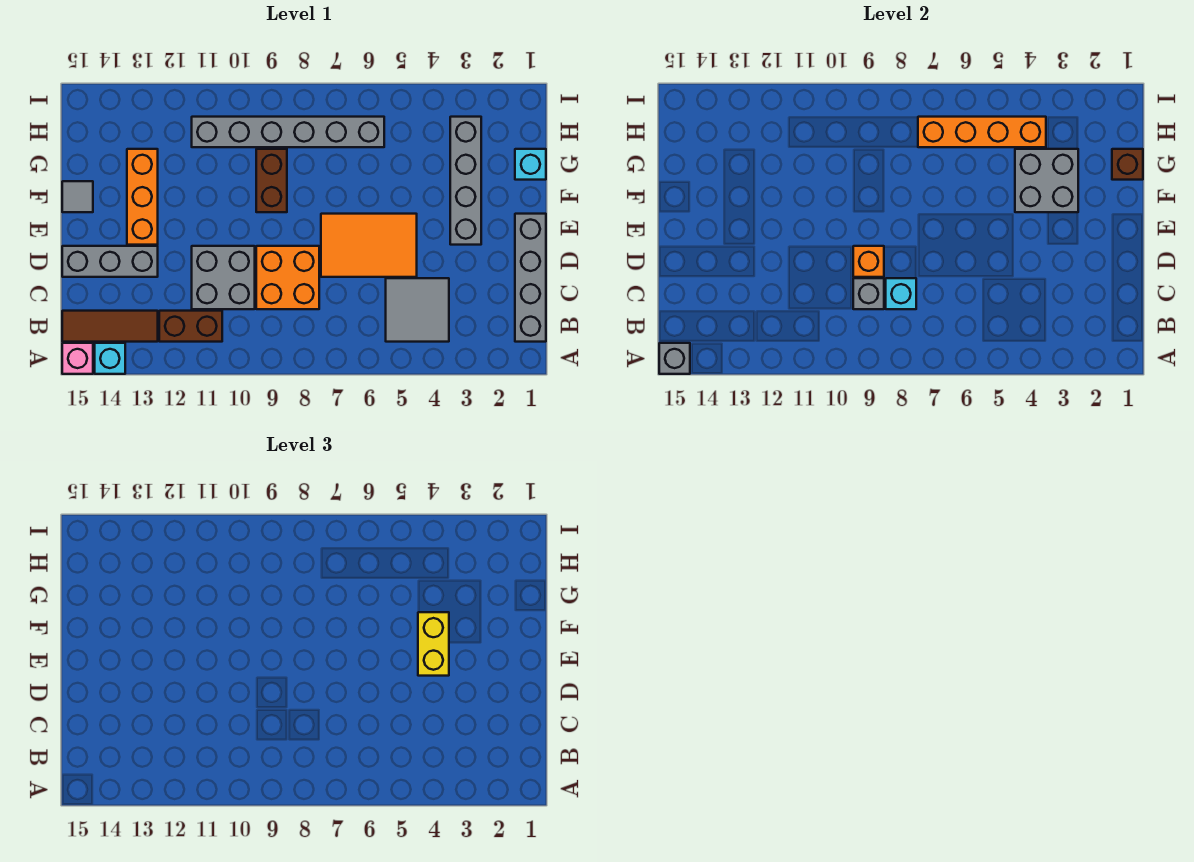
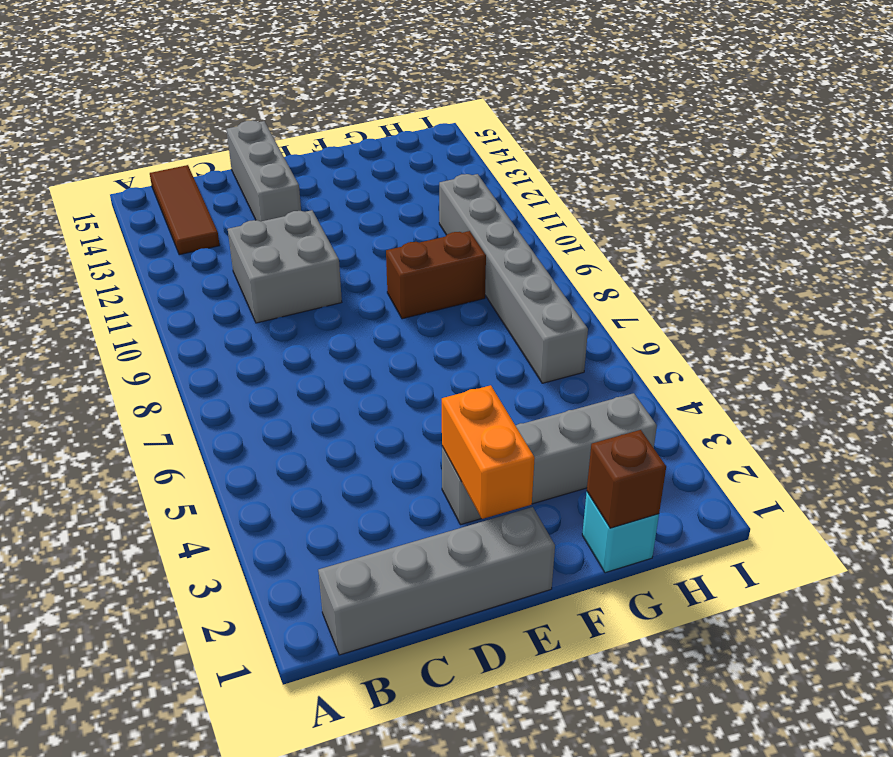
orange brick E2:E3 level 2 -> none
none -> cyan brick A14 level 1
none -> pink brick A15 level 1
none -> grey tile B4:C5 level 1

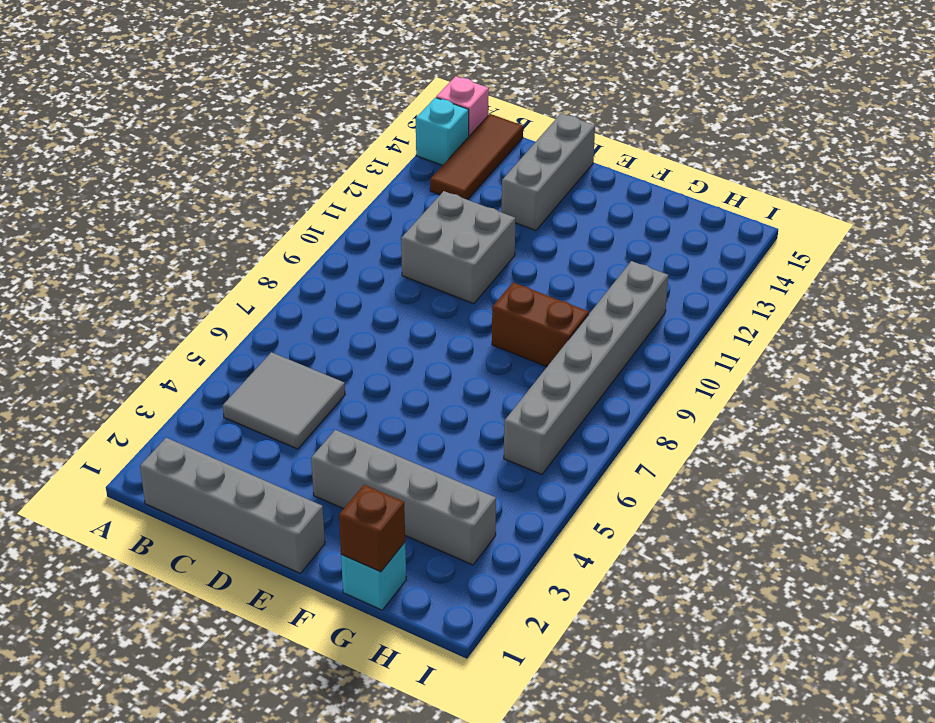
none -> brown brick B11:B12 level 1
none -> orange brick C8:D9 level 1
none -> orange tile D5:E7 level 1

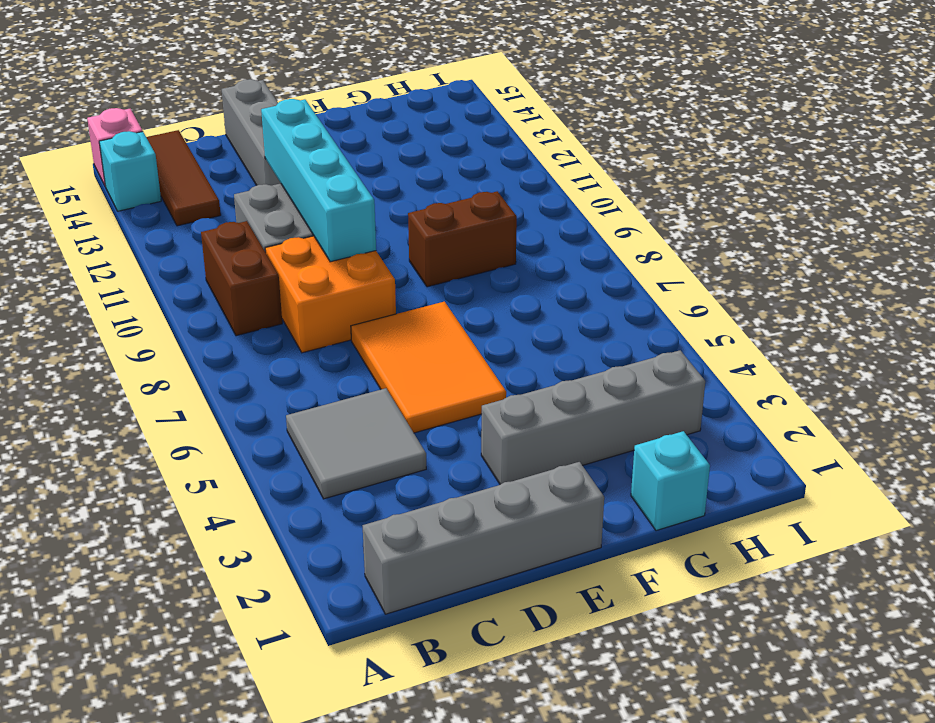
brown brick B9:B10 level 1 -> brown brick B11:B12 level 1
cyan brick D9:D12 level 2 -> orange brick D9 level 2
none -> orange brick E13:G13 level 1
none -> grey tile F15 level 1
none -> grey brick H6:H11 level 1

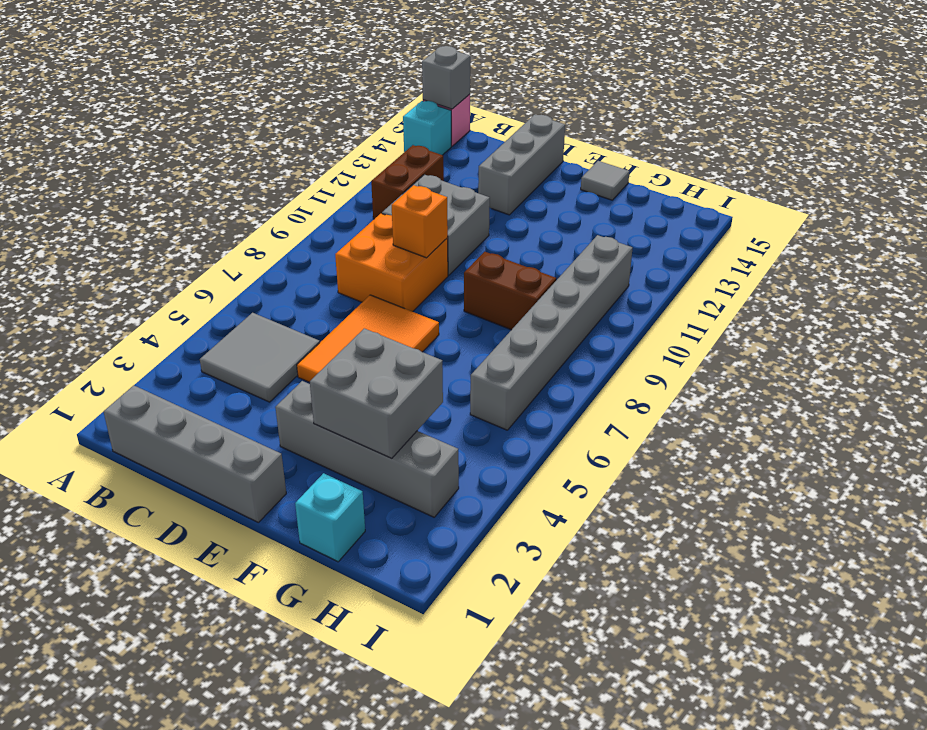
none -> brown tile B13:B15 level 1
none -> orange brick E13:G13 level 1
none -> cyan brick C8 level 2

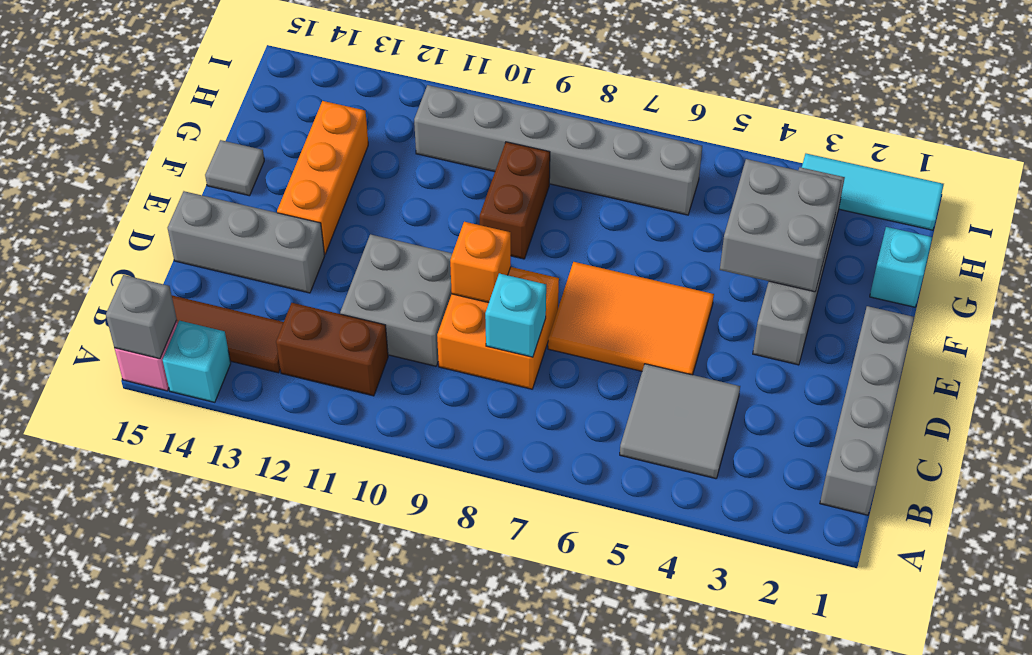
cyan tile I1:I3 level 1 -> none
none -> grey brick C9 level 2
none -> brown brick G1 level 2
none -> orange brick H4:H7 level 2

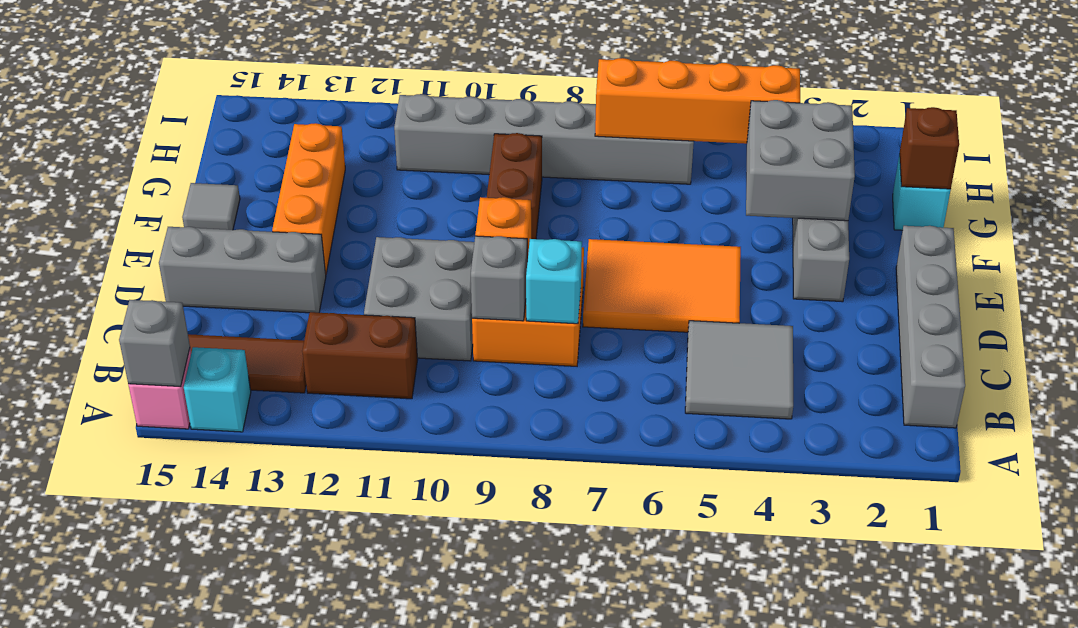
none -> yellow brick E4:F4 level 3

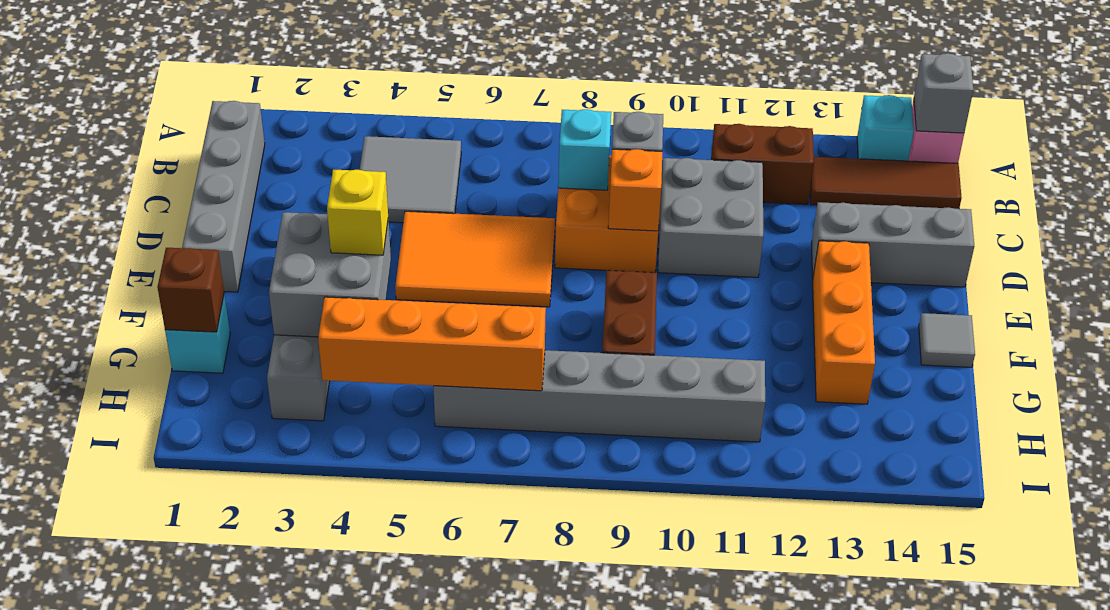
yellow brick F4 level 3 -> yellow brick E4:F4 level 3

